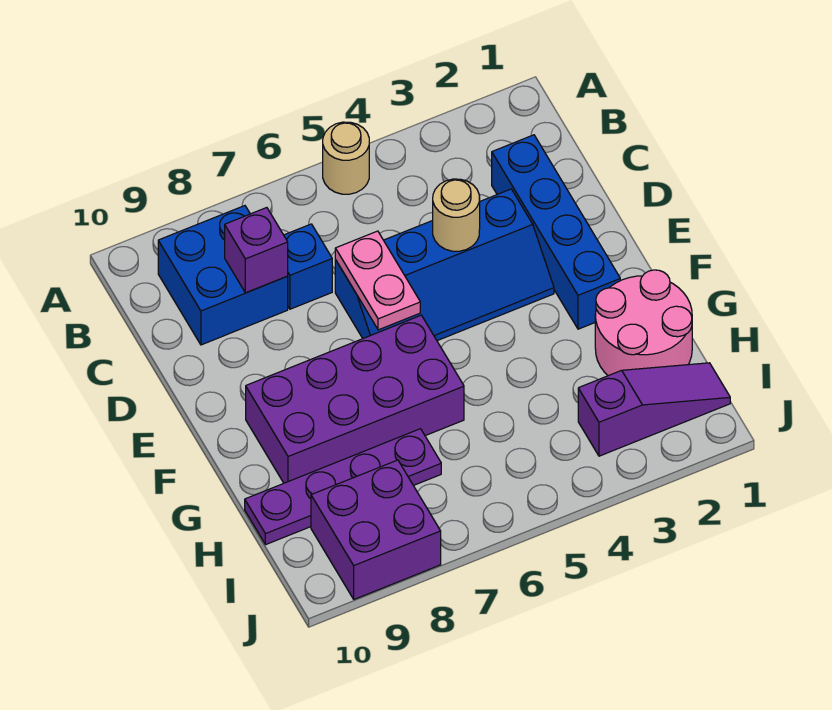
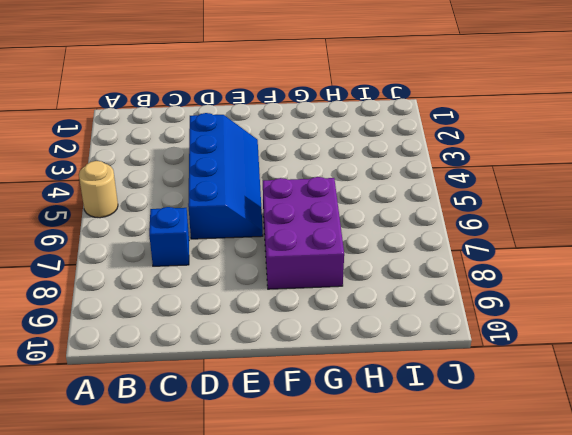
purple brick F6:G8 level 1 -> purple brick F6:G9 level 1
none -> blue brick B8:C9 level 1
none -> blue brick C2:F2 level 1
none -> pink round brick G1:H2 level 1

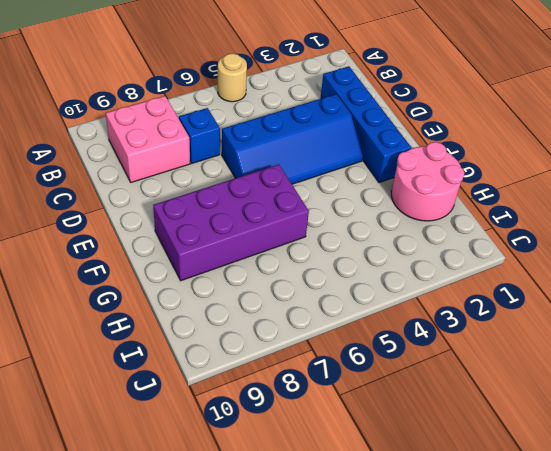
pink brick B8:C9 level 1 -> blue brick B8:C9 level 1
none -> purple plate H7:H10 level 1
none -> purple slope I1:I3 level 1 top 3
none -> purple brick I8:J9 level 1

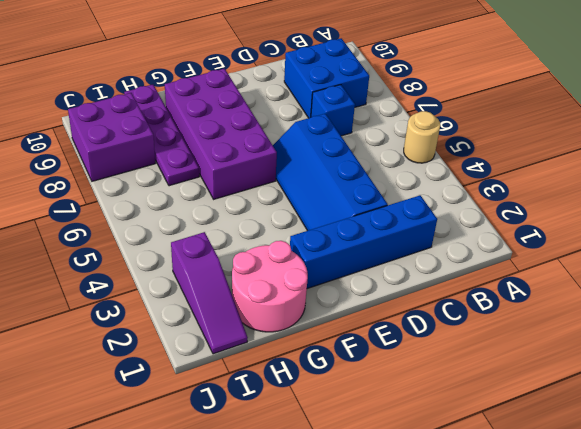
none -> purple brick C8 level 2
none -> tan round brick D4 level 2
none -> pink plate D6:E6 level 2

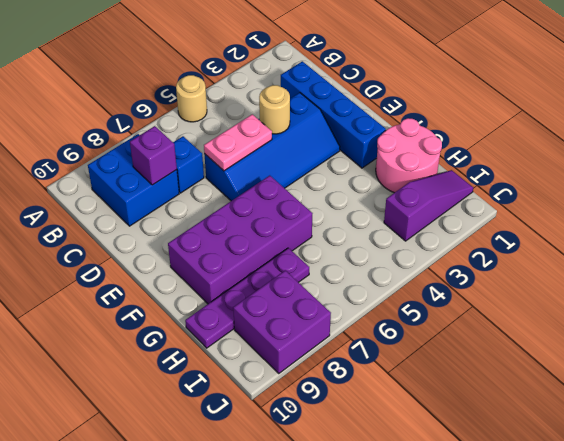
pink plate D5:D6 level 2 -> pink plate D6:E6 level 2

